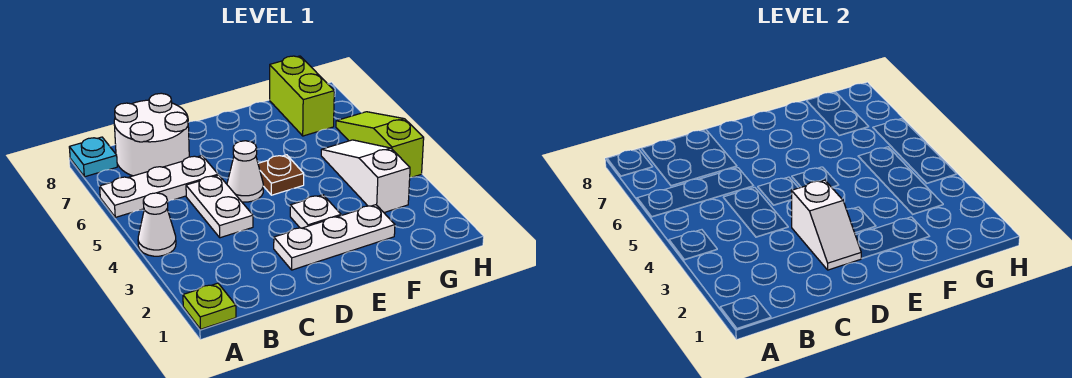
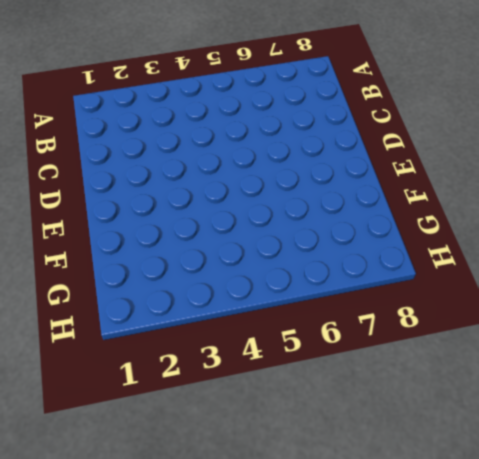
none -> lime plate A1 level 1
none -> white cone A4 level 1
none -> white plate A6:C6 level 1

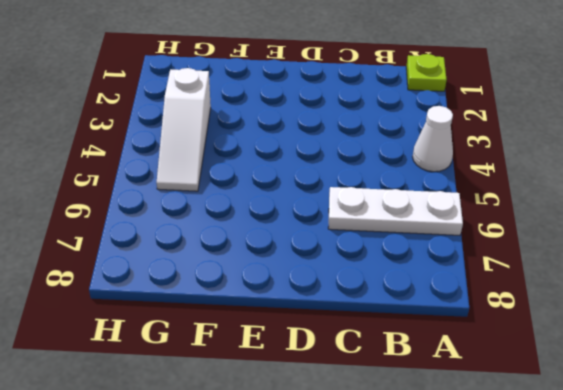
none -> cyan plate A8 level 1
none -> white round brick B7:C8 level 1
none -> white plate C4:C5 level 1

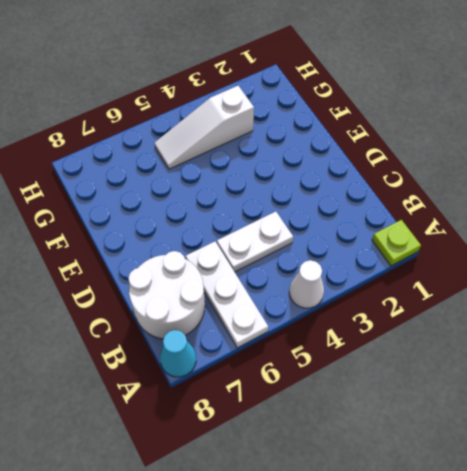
cyan cone A8 level 1 -> cyan plate A8 level 1
none -> white plate D2:F2 level 1
none -> white cone D5 level 1
none -> white plate E3 level 1

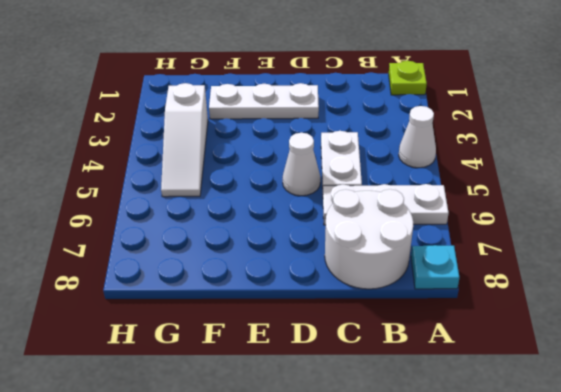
none -> white plate E3 level 1
none -> brown plate E5 level 1
none -> lime brick G7:G8 level 1

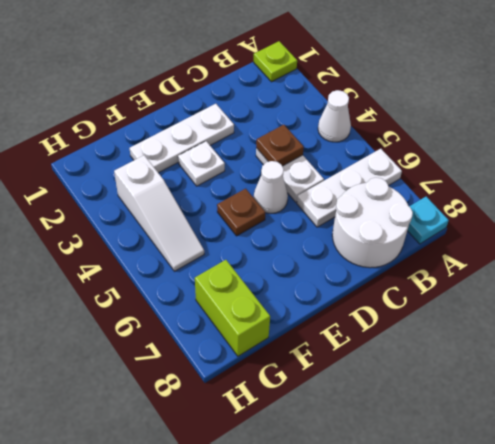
brown plate C4 level 2 -> none
none -> lime slope H4:H6 level 1 top 4
none -> white slope D2:D3 level 2 top 3

